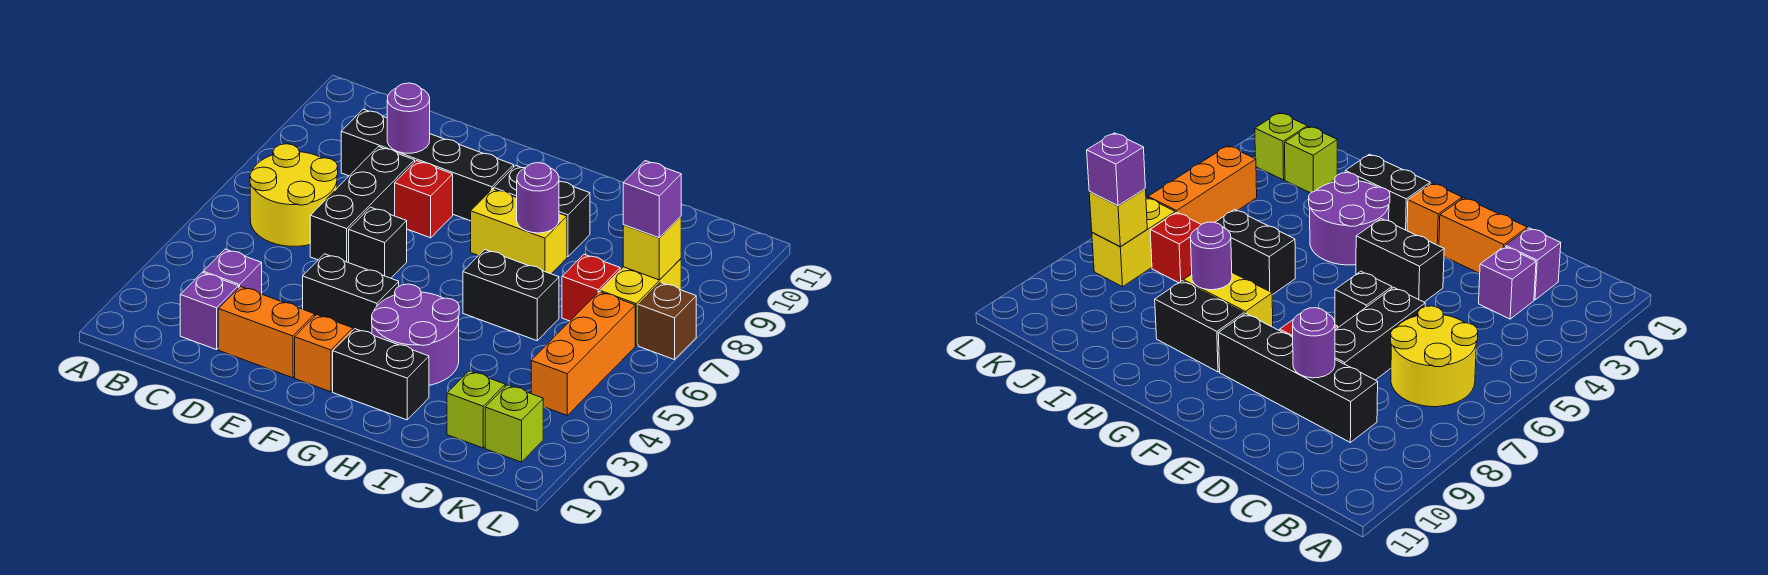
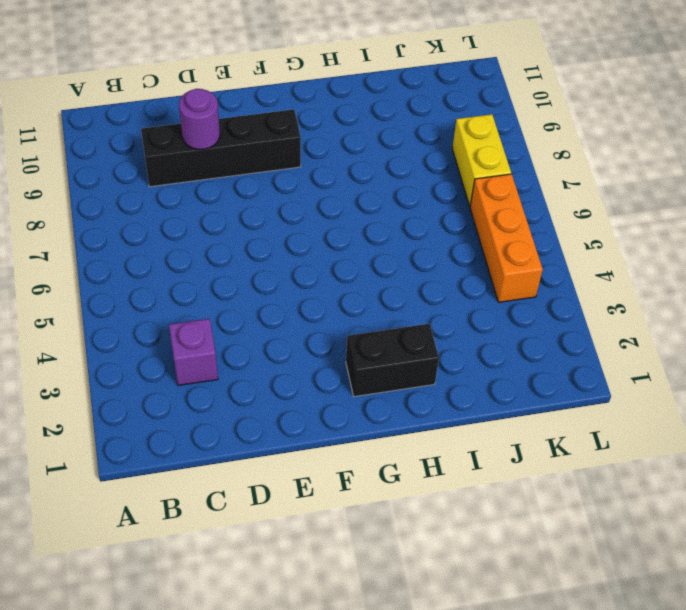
none -> yellow round brick B6:C7 level 1
none -> purple brick C2 level 1
none -> orange brick D2:E2 level 1

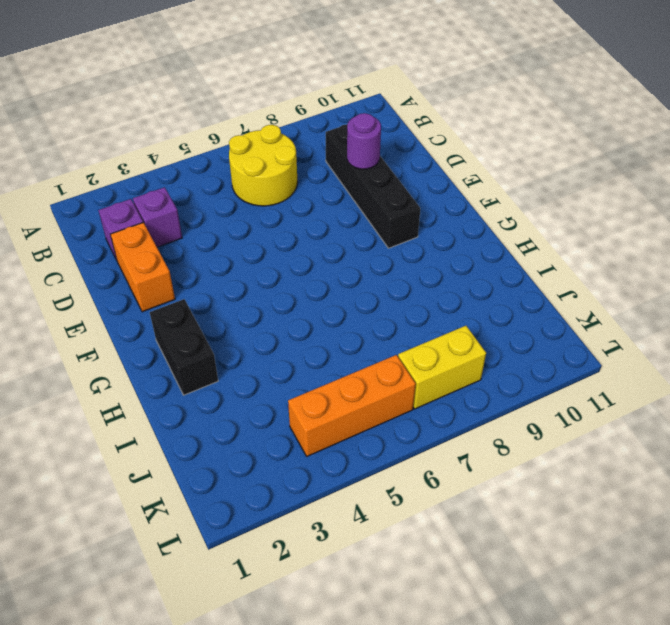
none -> black brick D6:D8 level 1
none -> black brick E4:F4 level 1
none -> black brick E6 level 1

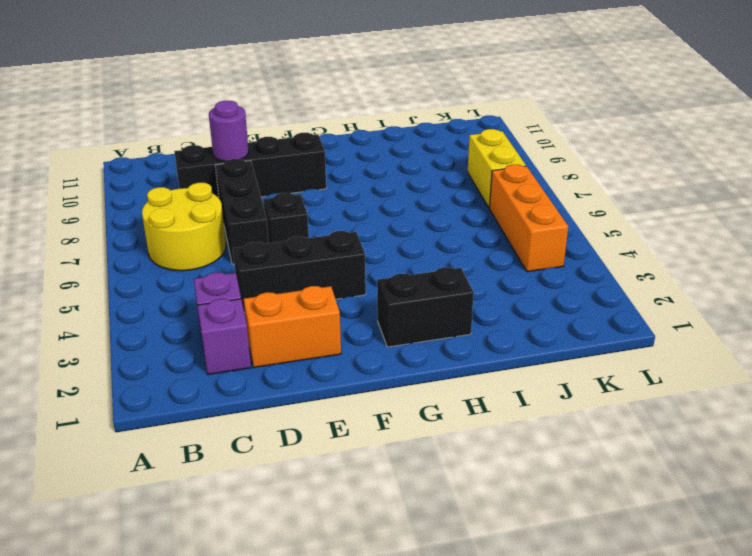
black brick D4:F4 level 1 -> black brick E4:F4 level 1
none -> red brick E8 level 1
none -> orange brick F2 level 1
none -> purple round brick G3:H4 level 1

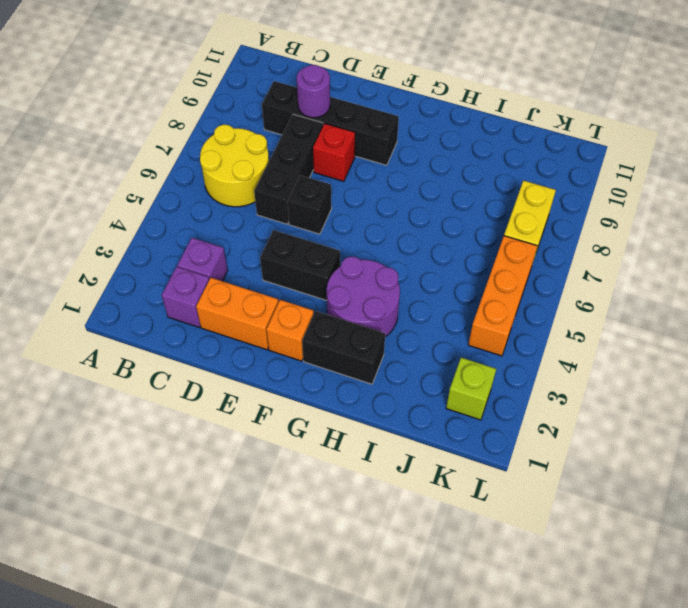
none -> yellow brick G8:H8 level 1
none -> black brick G9:H9 level 1
none -> black brick H6:I6 level 1

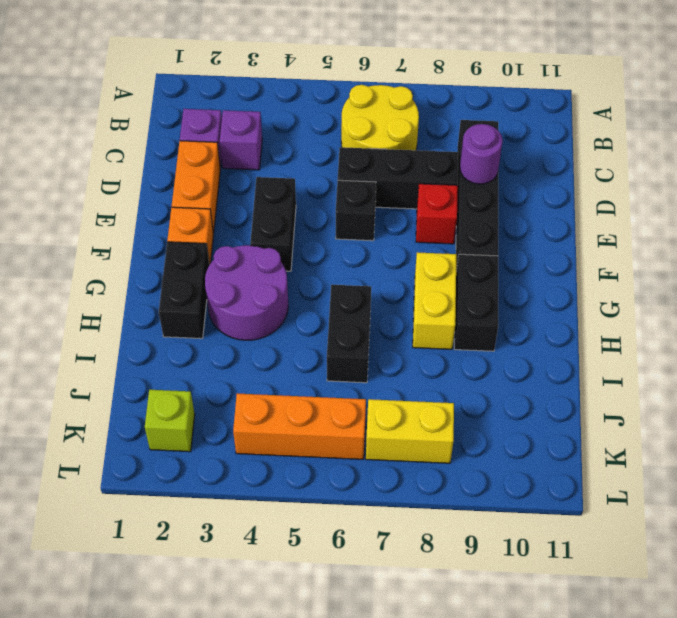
none -> lime brick J2 level 1
none -> red brick J7 level 1
none -> brown brick L7 level 1

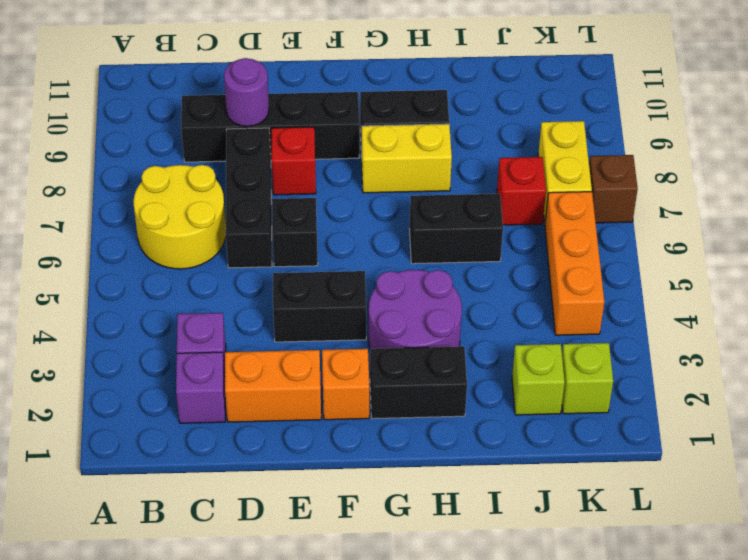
none -> purple round brick H8 level 2
none -> yellow brick K8 level 2
none -> purple brick K8 level 3

